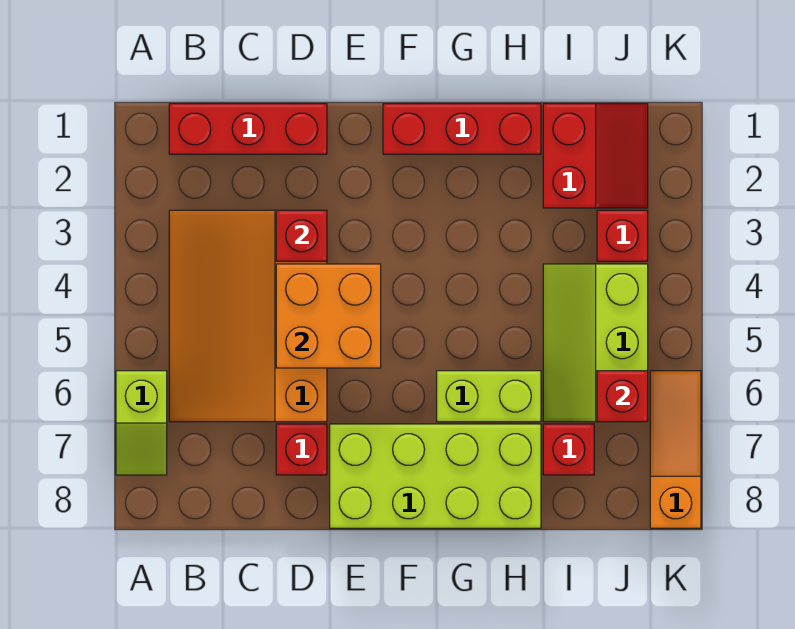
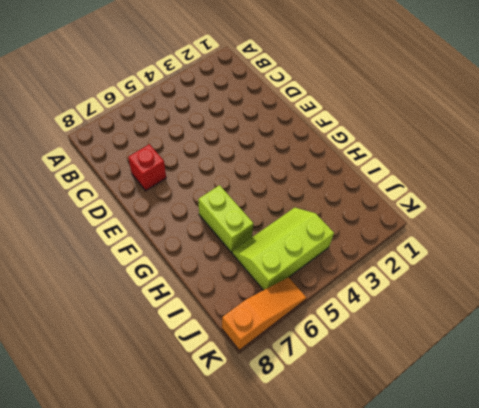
none -> lime slope A6:A7 level 1 top 6
none -> red brick B1:D1 level 1
none -> orange slope B3:D6 level 1 top D

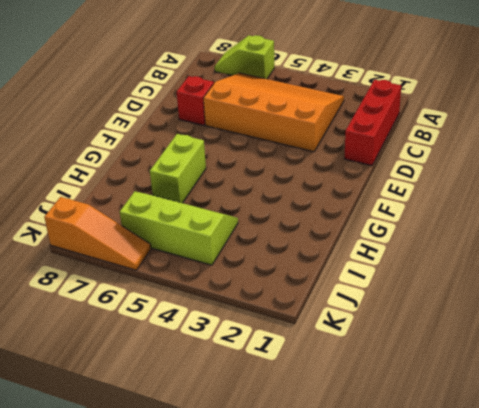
none -> lime brick E7:H8 level 1
none -> red brick F1:H1 level 1
none -> red slope I1:J2 level 1 top I

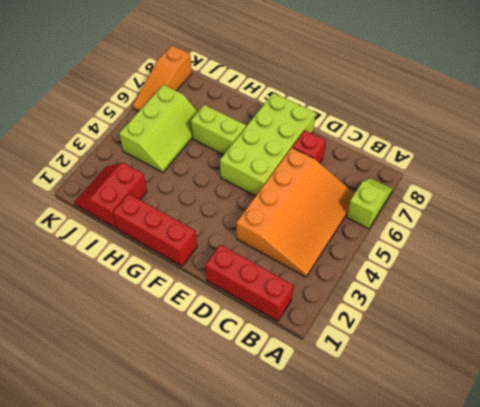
lime brick E5:F8 level 1 -> lime brick E7:H8 level 1
none -> red brick I7 level 1
none -> red brick J3 level 1
none -> red brick D3 level 2

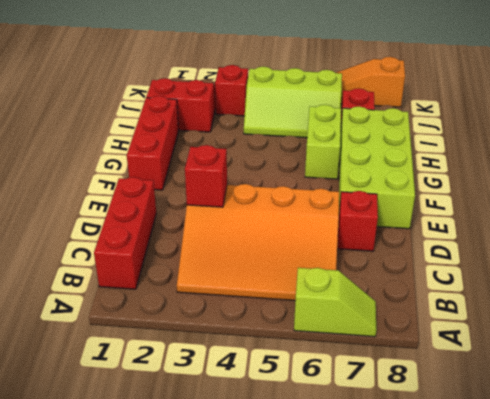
none -> orange brick D4:E5 level 2
none -> red brick J6 level 2

